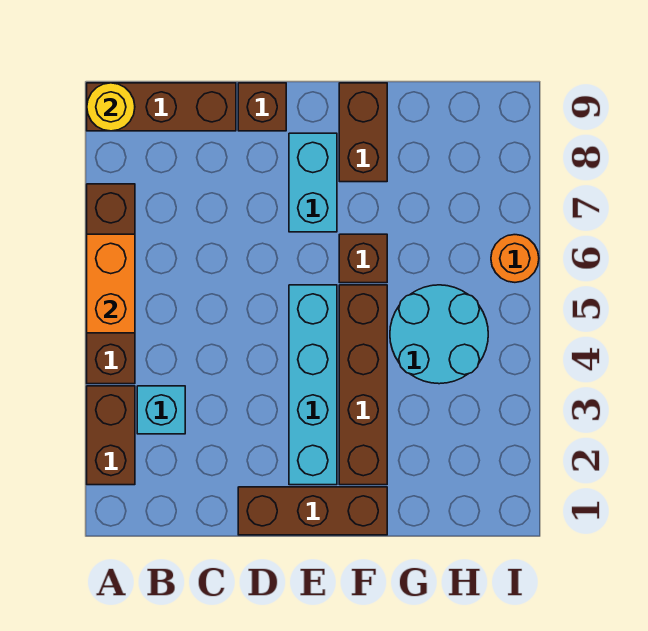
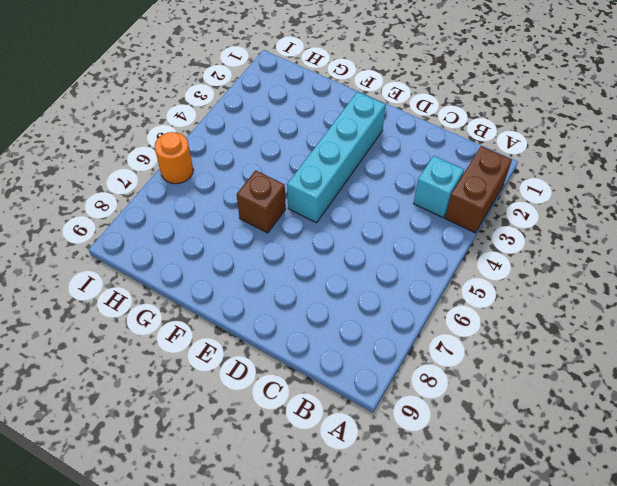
none -> brown brick A4:A7 level 1
none -> brown brick A9:C9 level 1
none -> brown brick D1:F1 level 1

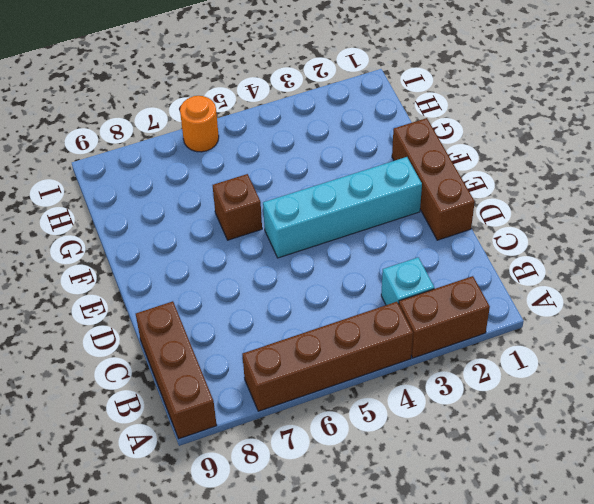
none -> brown brick D9 level 1
none -> cyan brick E7:E8 level 1
none -> brown brick F2:F5 level 1

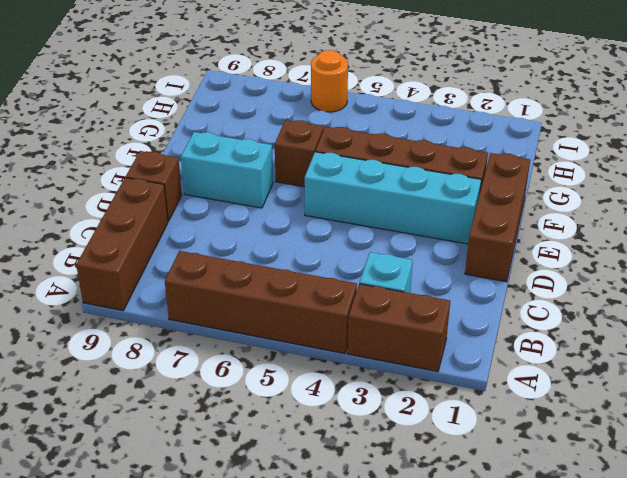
none -> brown brick F8:F9 level 1
none -> cyan round brick G4:H5 level 1
none -> orange brick A5:A6 level 2

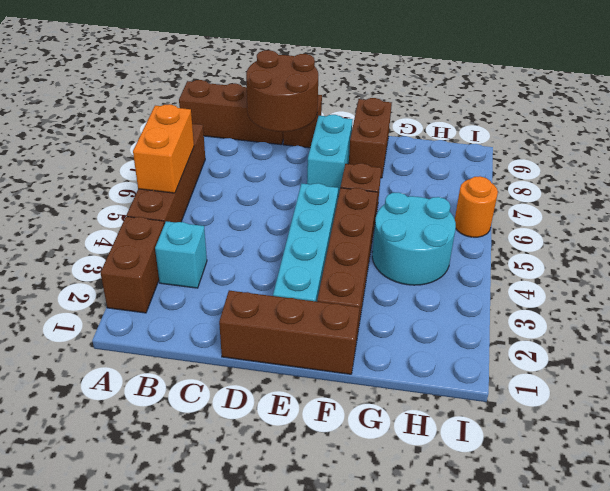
brown round brick C8:D9 level 2 -> none
none -> yellow round brick A9 level 2

